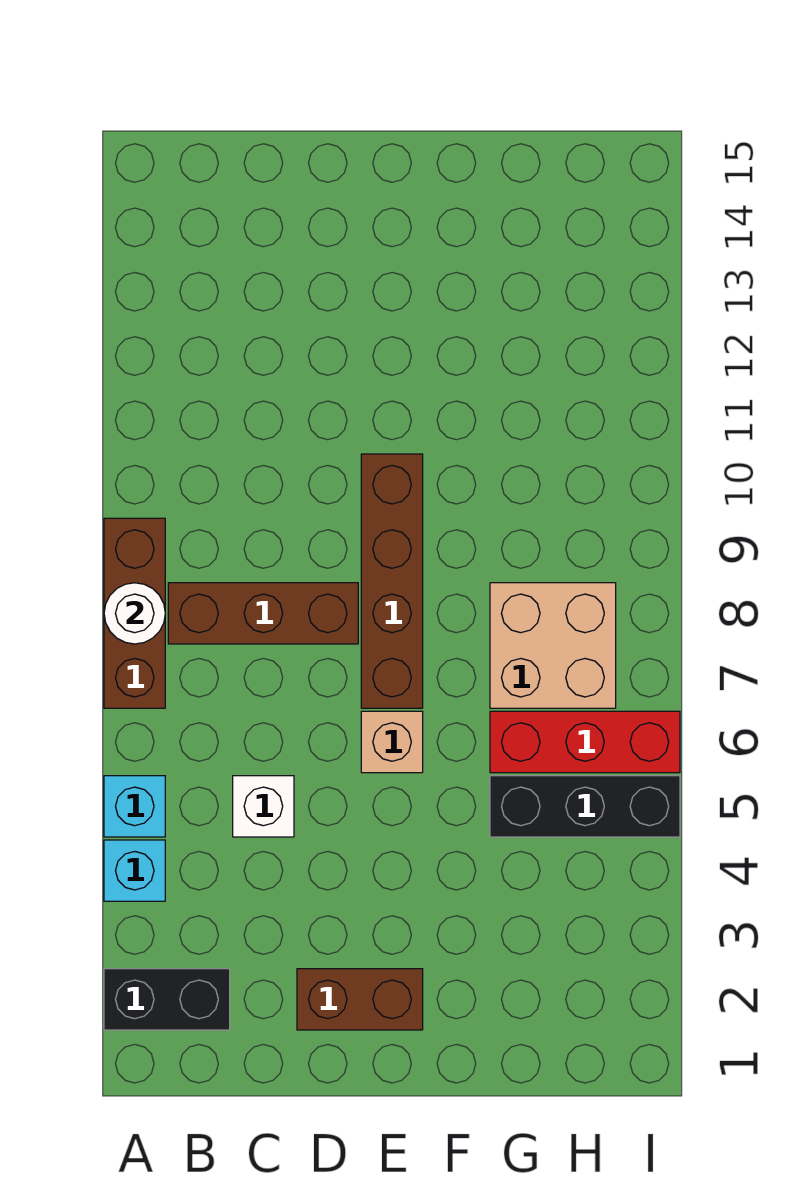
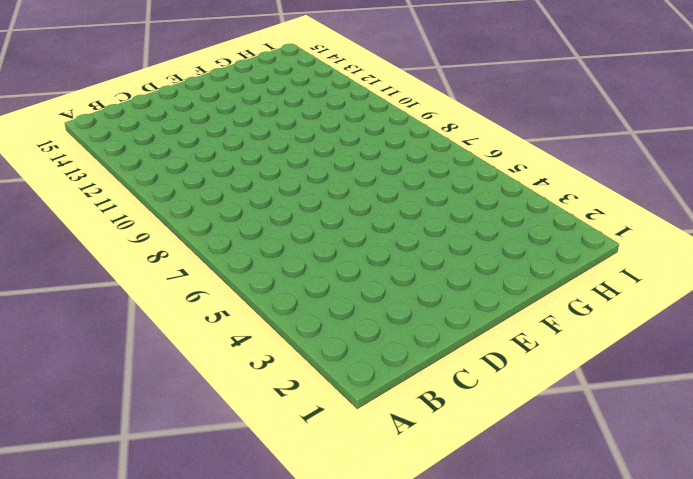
none -> black brick A2:B2 level 1
none -> cyan brick A4 level 1
none -> cyan brick A5 level 1

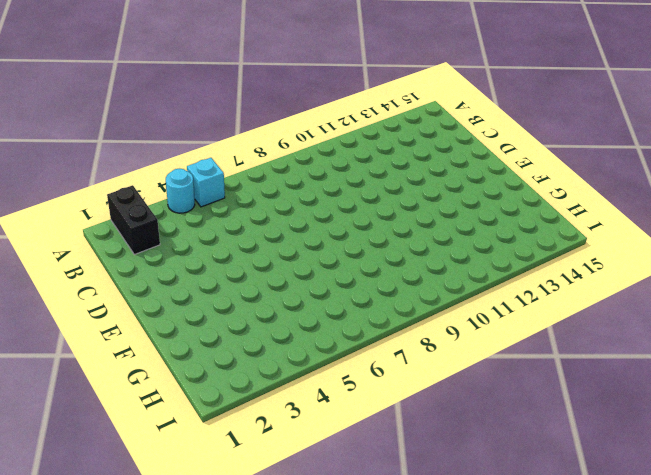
cyan round brick A4 level 1 -> cyan brick A4 level 1
none -> brown brick A7:A9 level 1
none -> brown brick B8:D8 level 1
none -> white brick C5 level 1

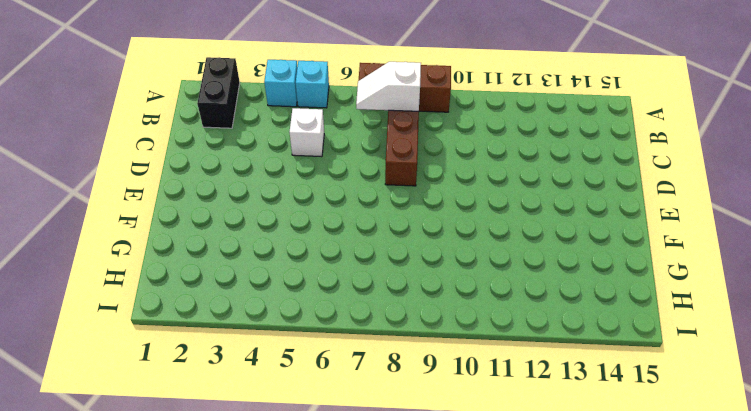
white slope B7:B8 level 2 top 8 -> none
none -> brown brick D2:E2 level 1
none -> tan brick E6 level 1
none -> brown brick E7:E10 level 1

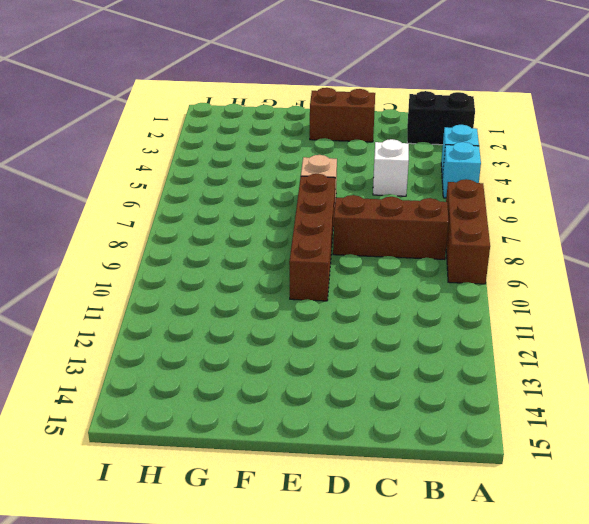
none -> black brick G5:I5 level 1
none -> red brick G6:I6 level 1
none -> tan brick G7:H8 level 1

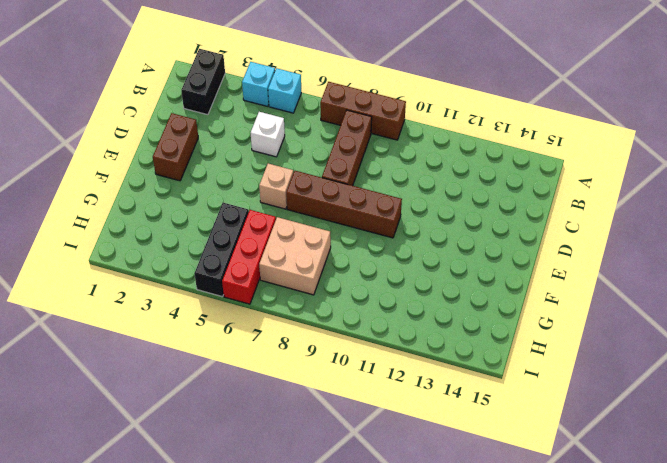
none -> white round brick A8 level 2

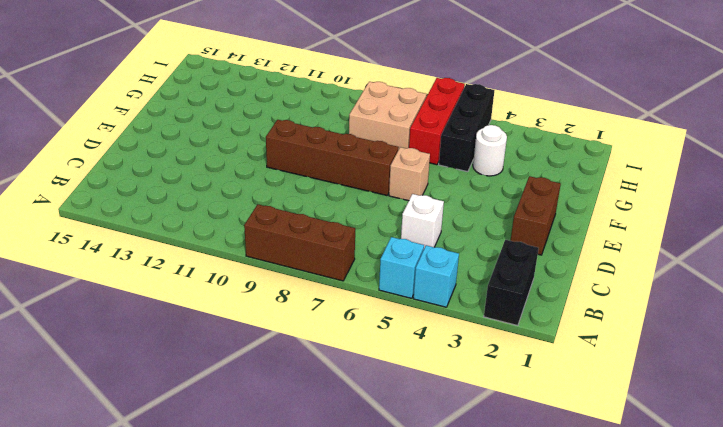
white round brick G4 level 1 -> white round brick A8 level 2
none -> brown brick B8:D8 level 1

